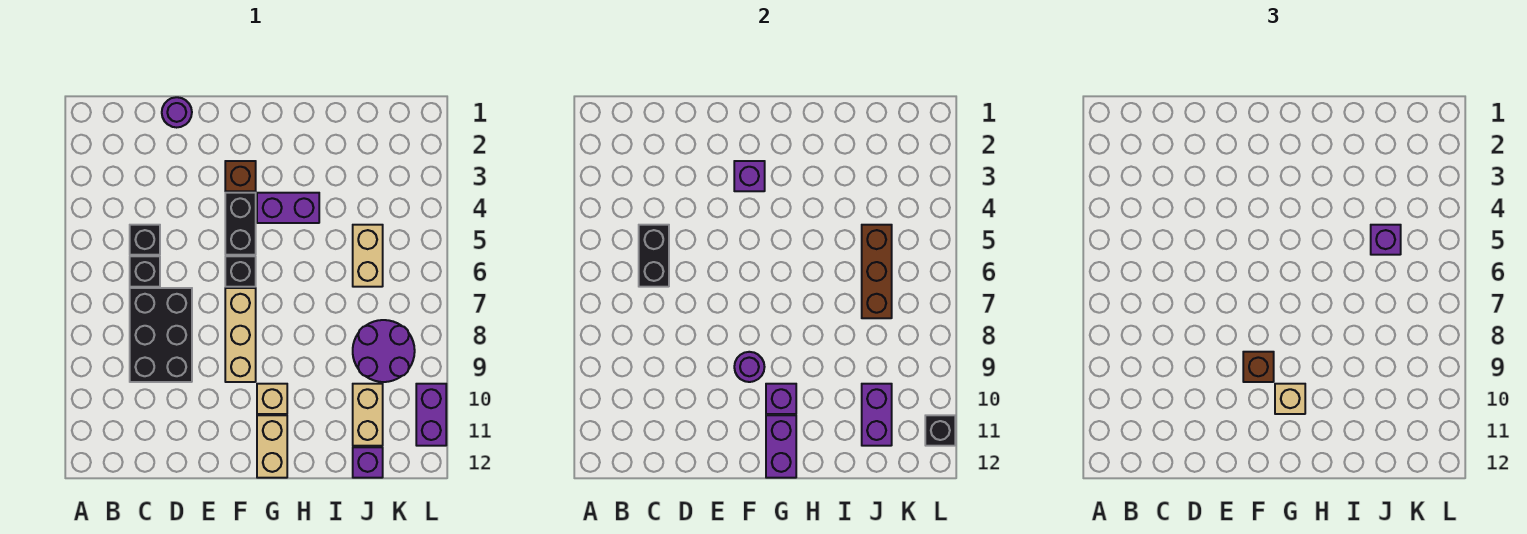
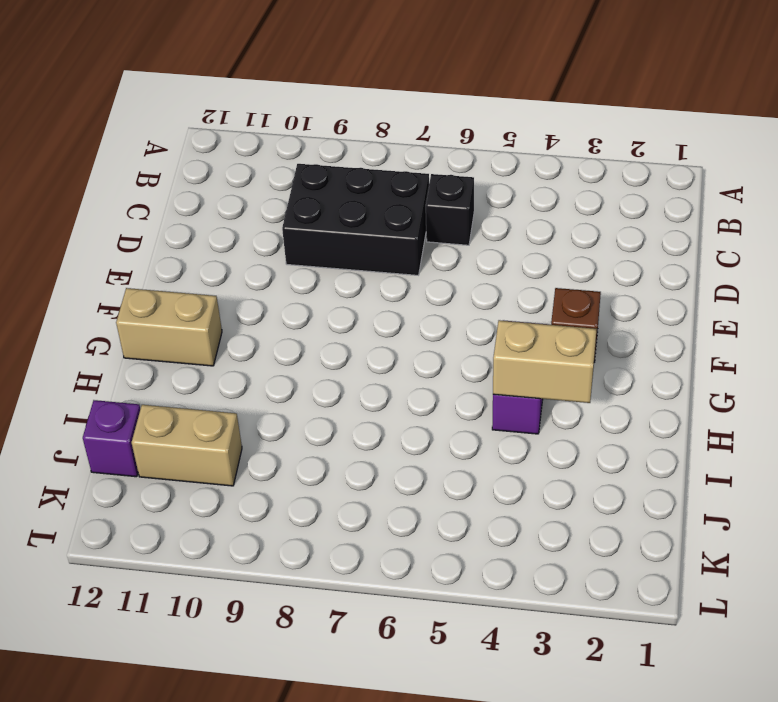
tan brick H3:H4 level 2 -> tan brick J5:J6 level 1
none -> black brick C5 level 1
none -> purple round brick D1 level 1
none -> black brick F4:F5 level 1

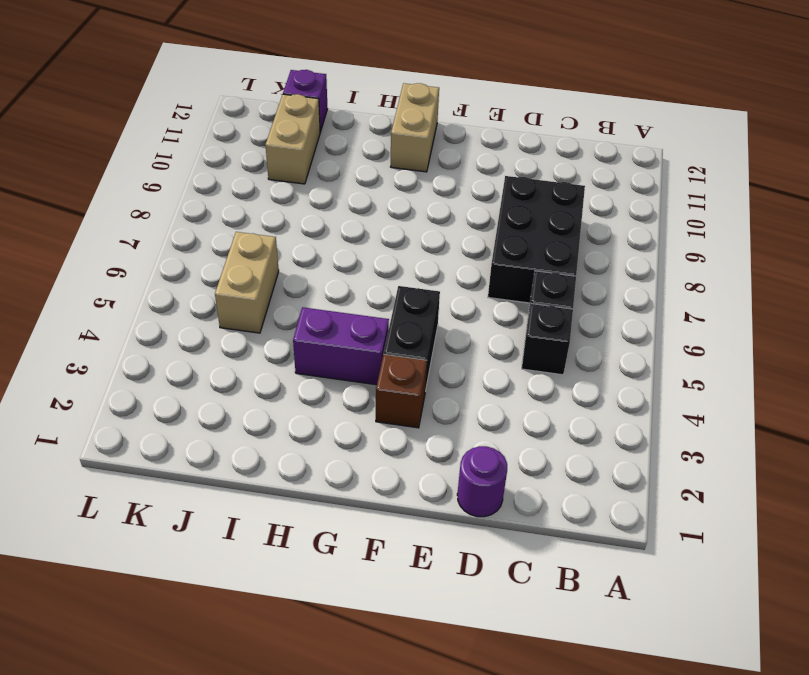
none -> black brick F6 level 1
none -> tan brick F7:F9 level 1
none -> tan brick G10 level 1

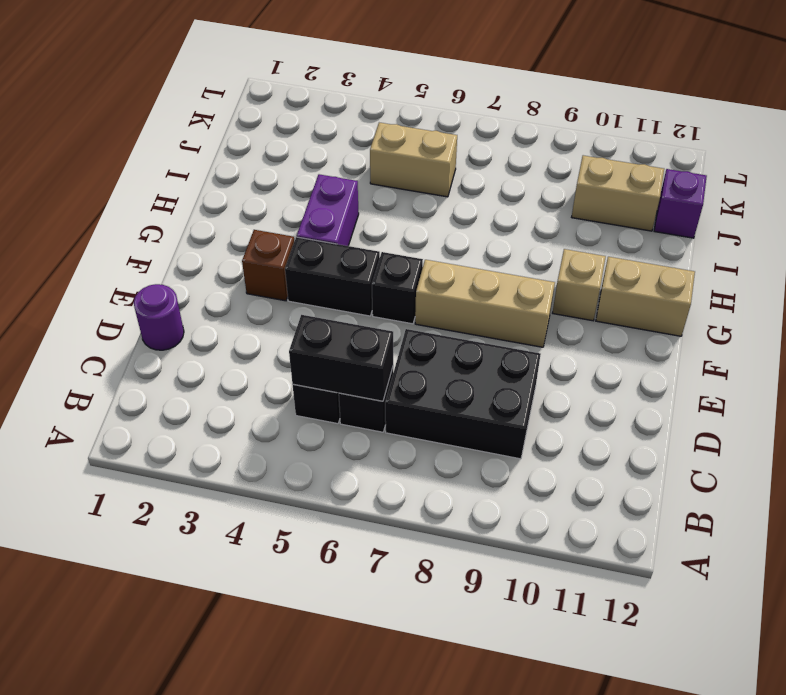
none -> purple round brick J8:K9 level 1
none -> purple brick L10:L11 level 1
none -> purple brick F3 level 2

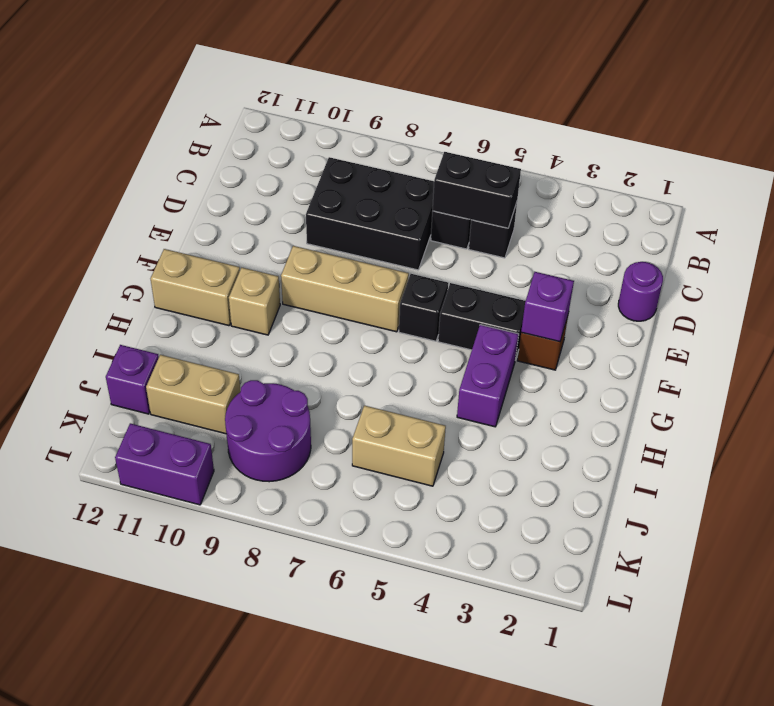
none -> purple round brick F9 level 2
none -> purple brick G10 level 2
none -> purple brick G11:G12 level 2

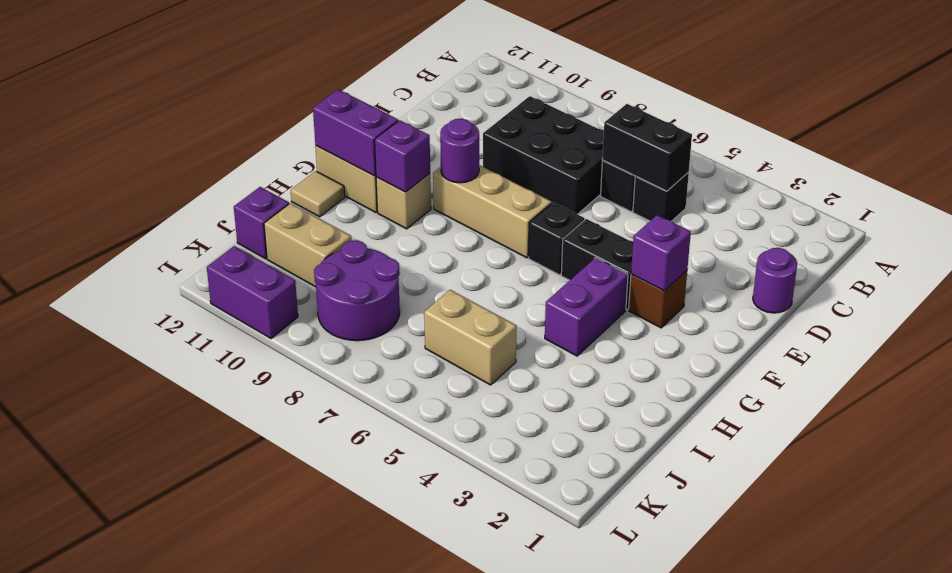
tan tile H12 level 1 -> none
none -> brown brick J5:J7 level 2
none -> purple brick J10:J11 level 2
none -> black brick L11 level 2

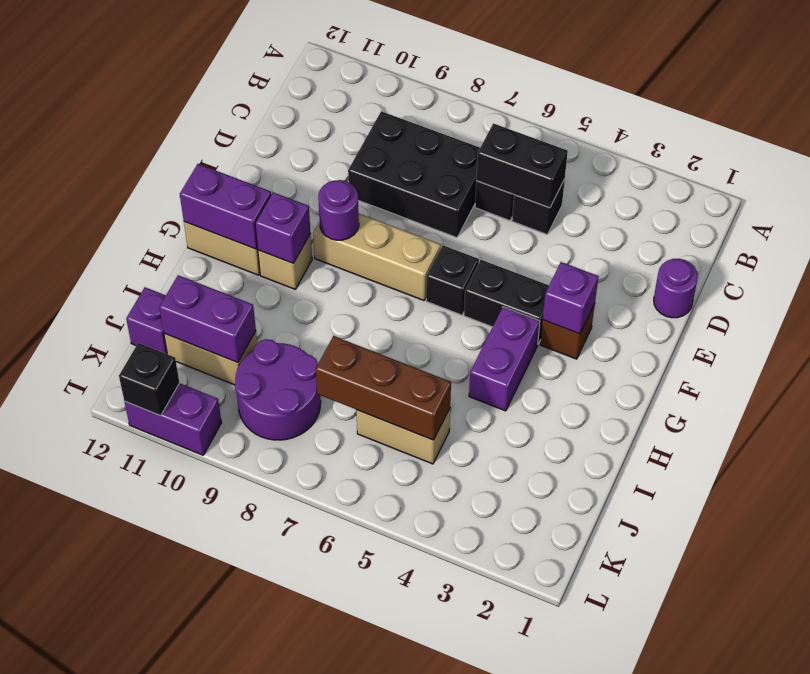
none -> brown brick F9 level 3
none -> tan brick G10 level 3
none -> purple brick J5 level 3

